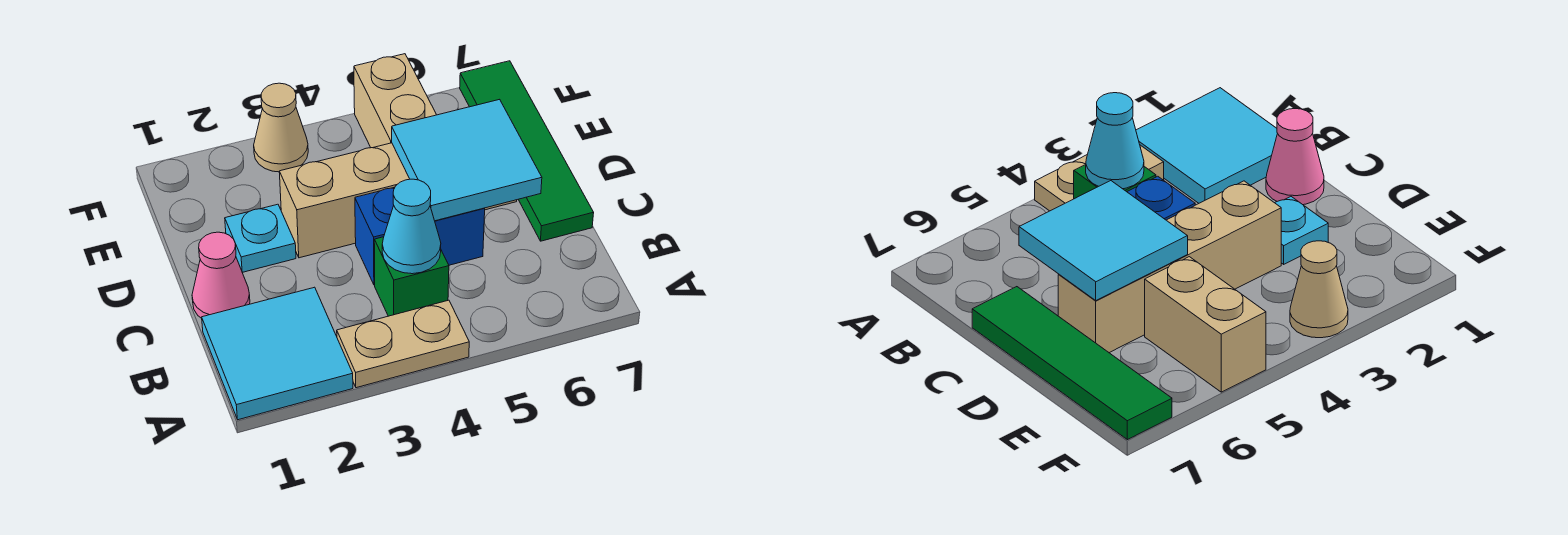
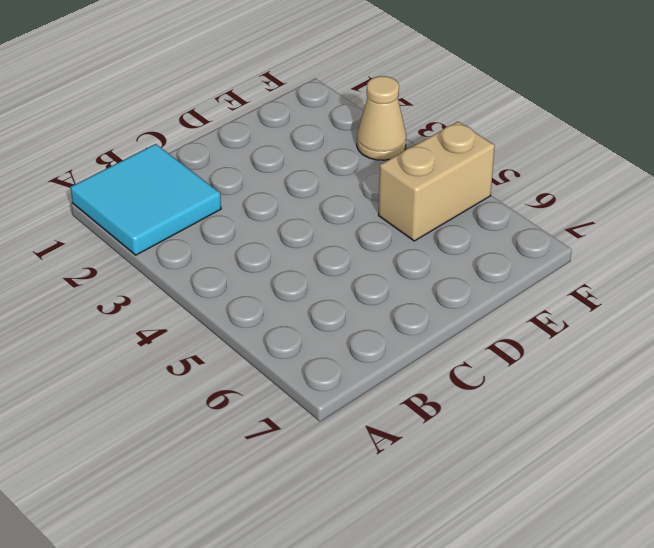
none -> tan plate A3:A4 level 1
none -> green brick B4 level 1
none -> pink cone C1 level 1

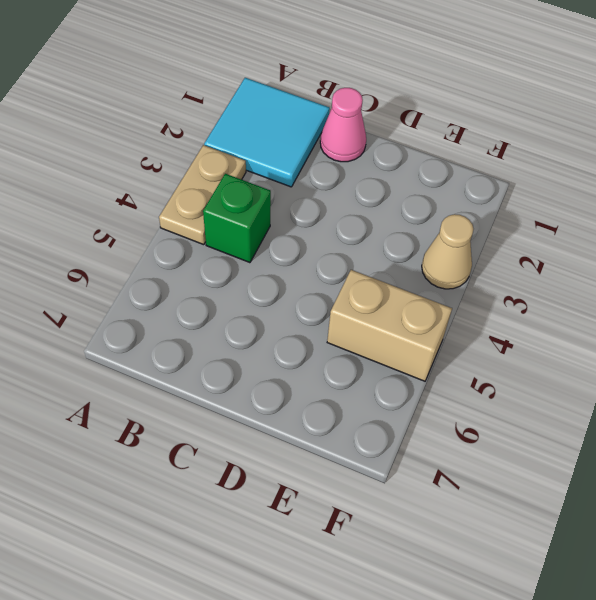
none -> blue brick C4:C5 level 1
none -> green tile C7:F7 level 1
none -> cyan plate D2 level 1

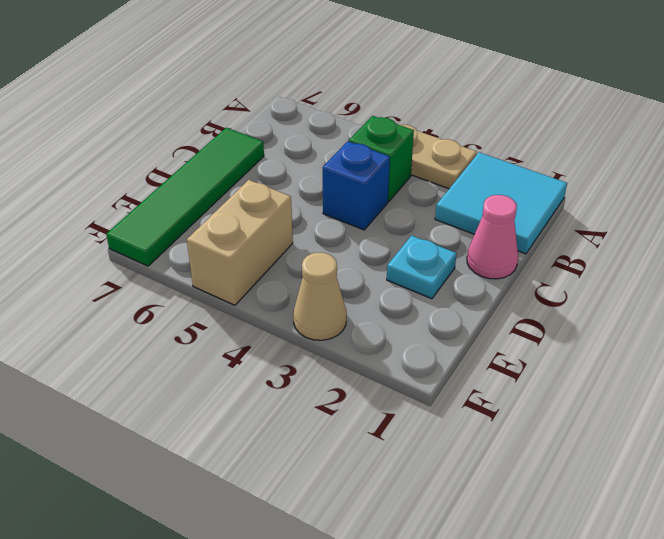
blue brick C4 level 1 -> blue brick C4:C5 level 1
none -> tan brick D3:D6 level 1
none -> cyan cone B4 level 2
none -> cyan tile C5:D6 level 2

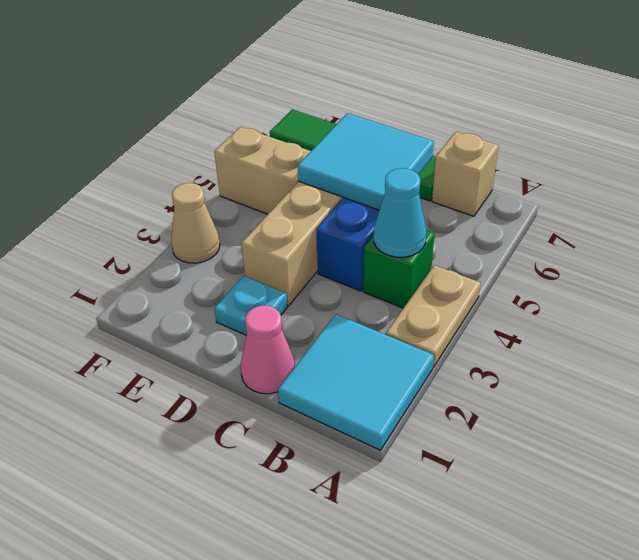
tan brick B7 level 1 -> none

